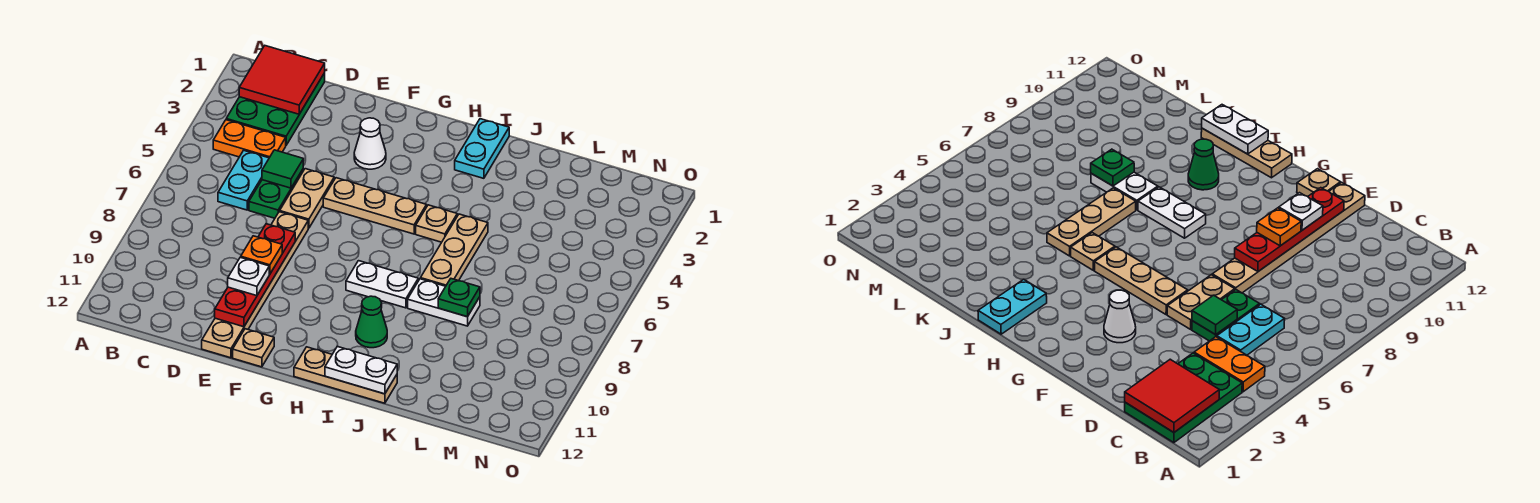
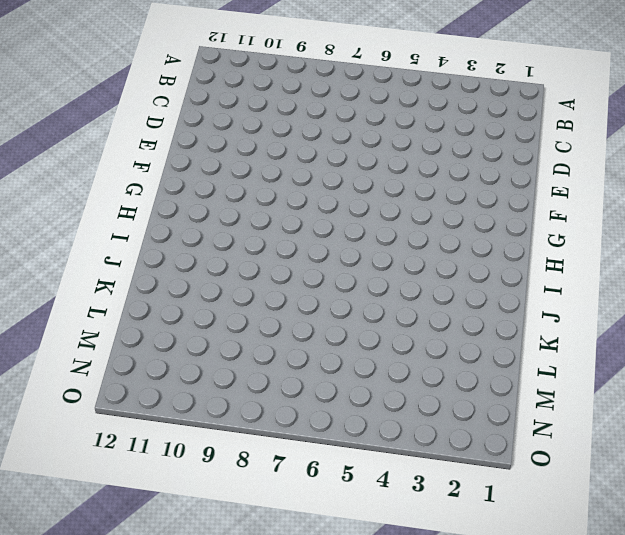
none -> green plate B1:C3 level 1
none -> orange plate B4:C4 level 1
none -> cyan plate C5:C6 level 1

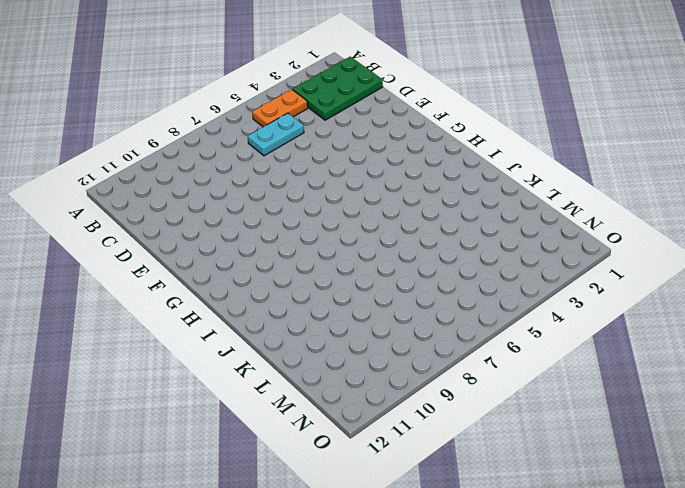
orange plate B4:B5 level 1 -> orange plate B4:C4 level 1
none -> green plate D5:D6 level 1
none -> tan plate E5:E6 level 1
none -> tan plate E7:E12 level 1

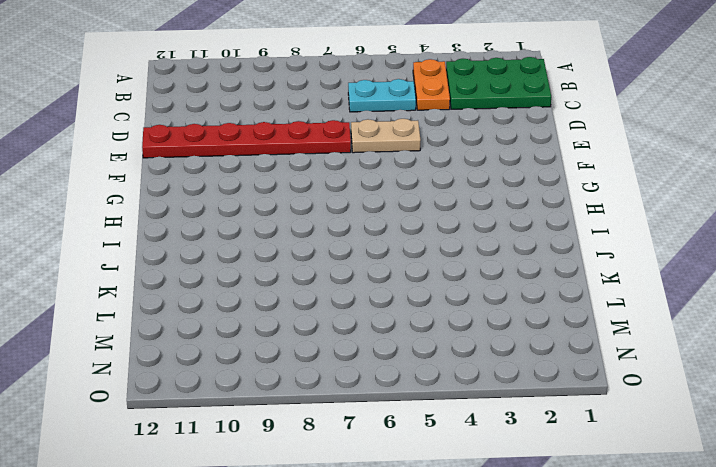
red plate E7:E12 level 1 -> tan plate E7:E12 level 1
none -> green plate D5:D6 level 1
none -> white cone F3 level 1
none -> tan plate F5:H5 level 1

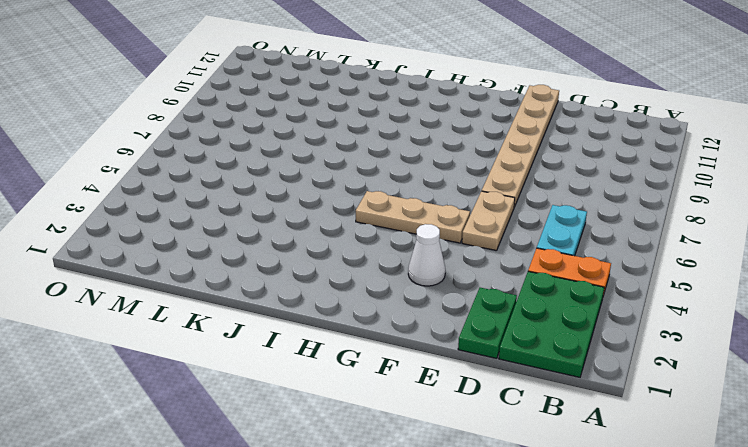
green plate D1:D2 level 1 -> green plate D5:D6 level 1
none -> tan plate F12 level 1
none -> white plate H8:I8 level 1
none -> tan plate H12:J12 level 1

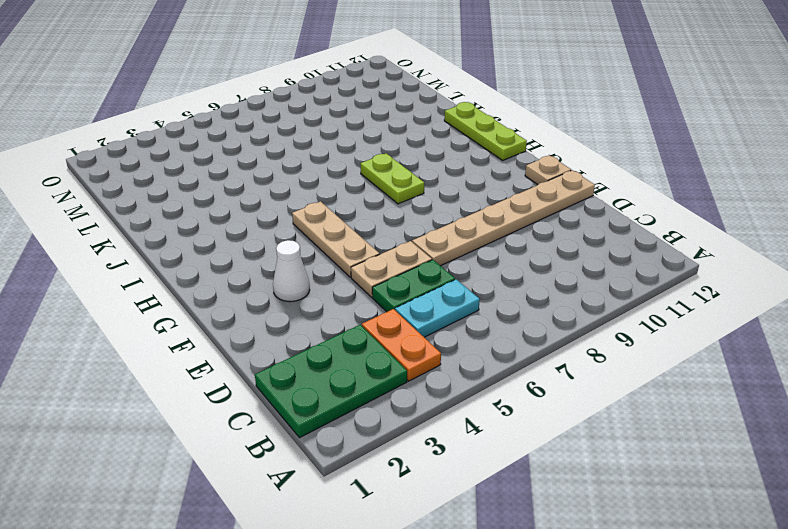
lime plate H8:I8 level 1 -> white plate H8:I8 level 1
lime plate H12:J12 level 1 -> tan plate H12:J12 level 1
none -> cyan plate I1:I2 level 1
none -> tan plate I5 level 1
none -> green cone I10 level 1

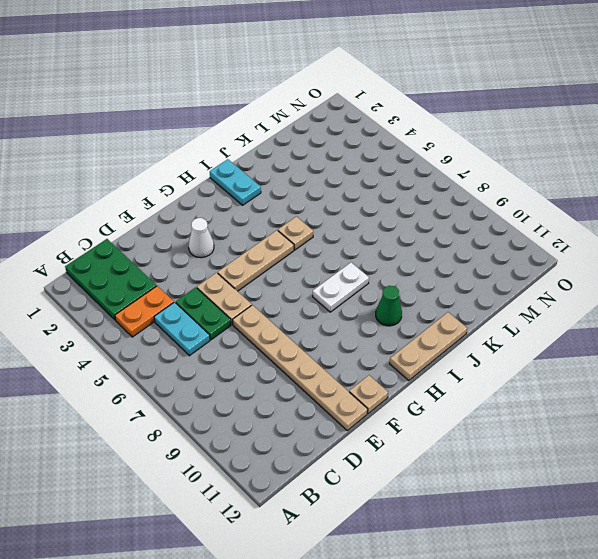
none -> tan plate J5:J7 level 1
none -> white plate J8:K8 level 1
none -> red tile B1:C2 level 2

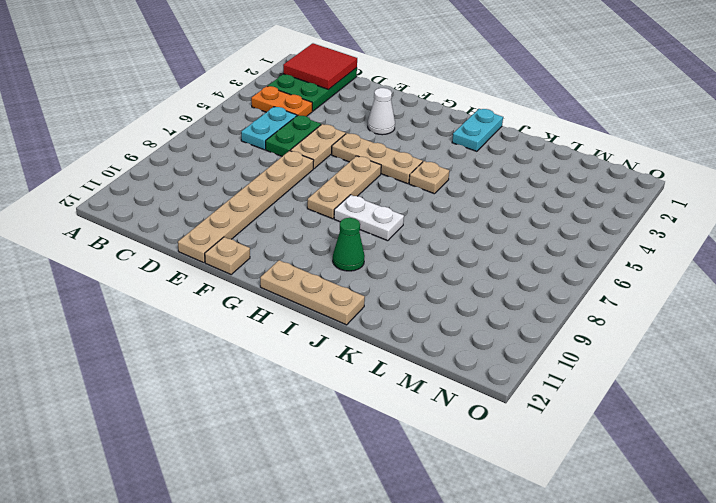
tan plate G6:G8 level 1 -> tan plate J5:J7 level 1
none -> white plate J8:K8 level 1
none -> green tile D5 level 2
none -> red plate E8:E11 level 2

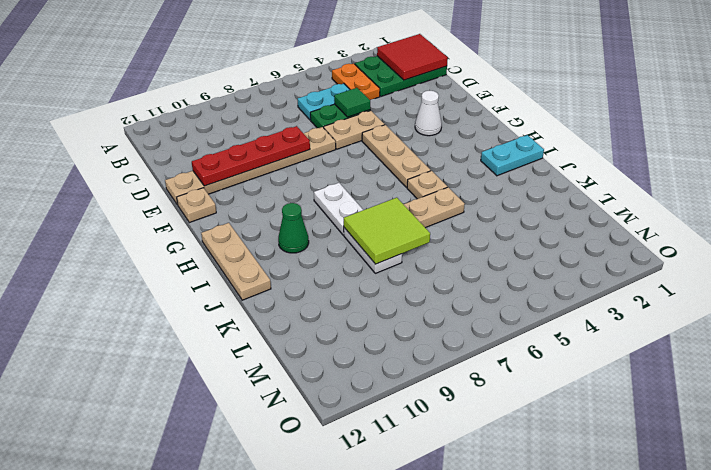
lime tile J7:K8 level 2 -> green plate K8 level 2
none -> white plate I12:J12 level 2
none -> orange plate E9 level 3
none -> white plate E10 level 3

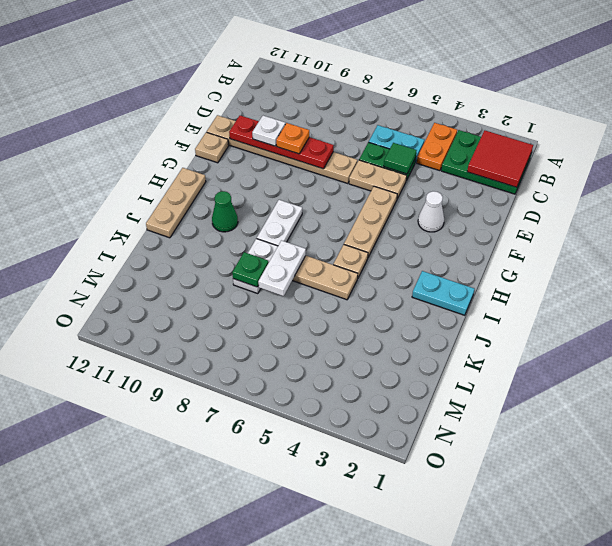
white plate J7:K7 level 2 -> white plate I12:J12 level 2

